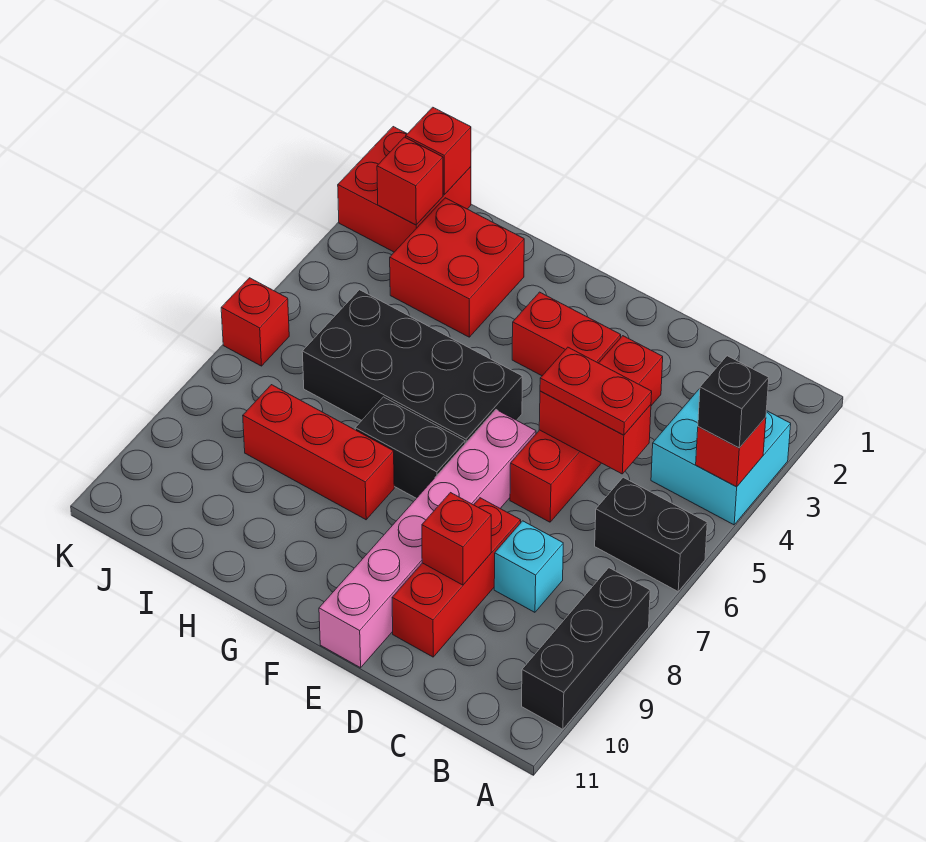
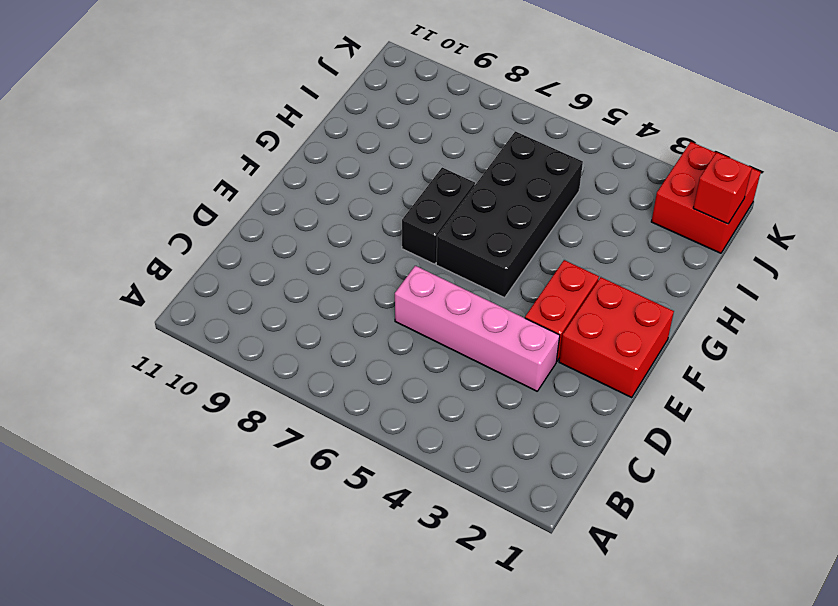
pink brick D3:D6 level 1 -> red brick D3:D6 level 1
red brick E1:F2 level 1 -> red brick H2:I3 level 1
none -> cyan brick A3:B4 level 1
none -> black brick A6:B6 level 1
none -> black brick A8:A10 level 1

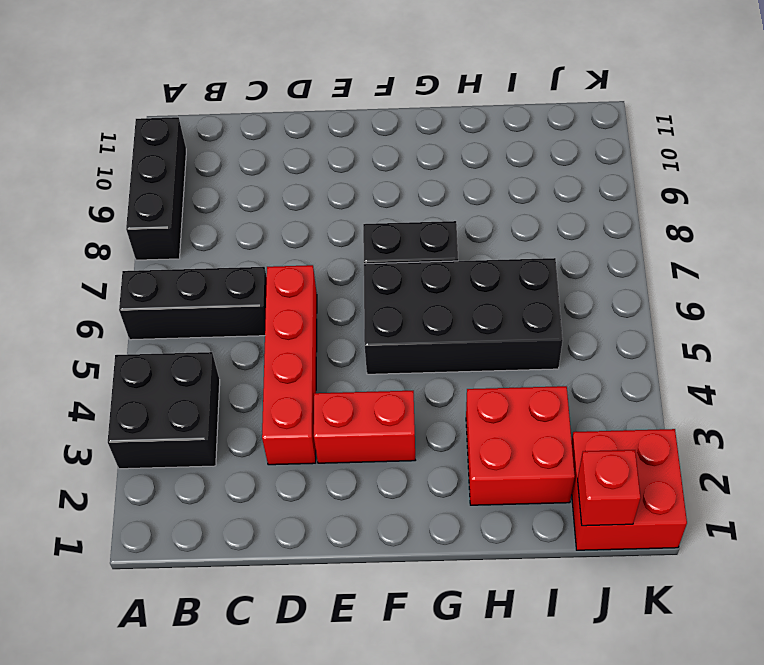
black brick A3:B4 level 1 -> cyan brick A3:B4 level 1
black brick A6:C6 level 1 -> black brick A6:B6 level 1
none -> cyan brick C8 level 1
none -> red brick D8:D10 level 1
none -> pink brick E6:E11 level 1

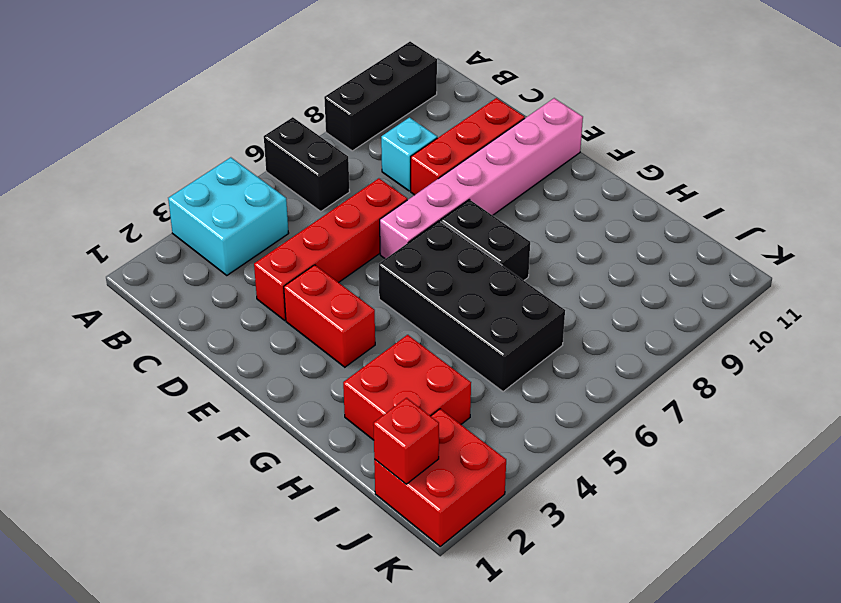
none -> red brick G8:I8 level 1
none -> red brick K6 level 1
none -> red brick A4 level 2

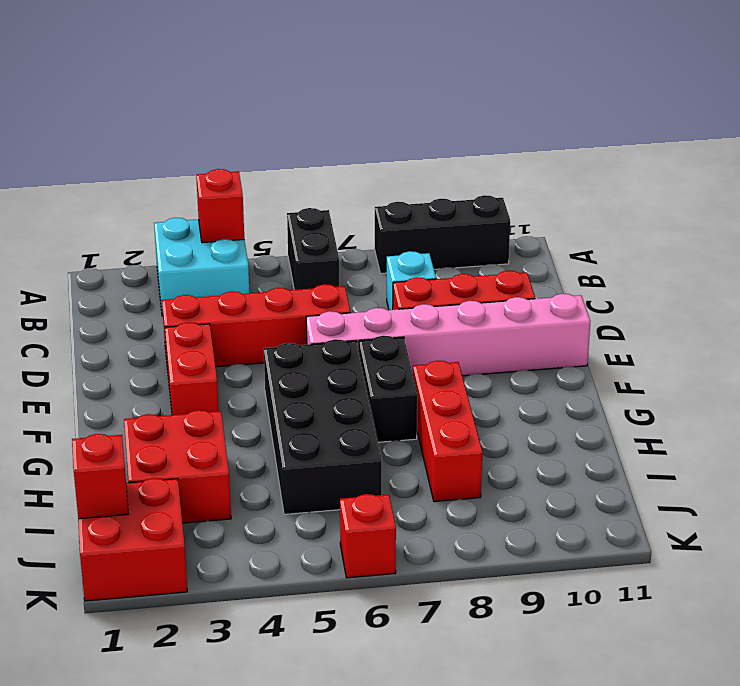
none -> red brick C5:D5 level 2
none -> red brick D9 level 2
none -> red brick J2 level 2

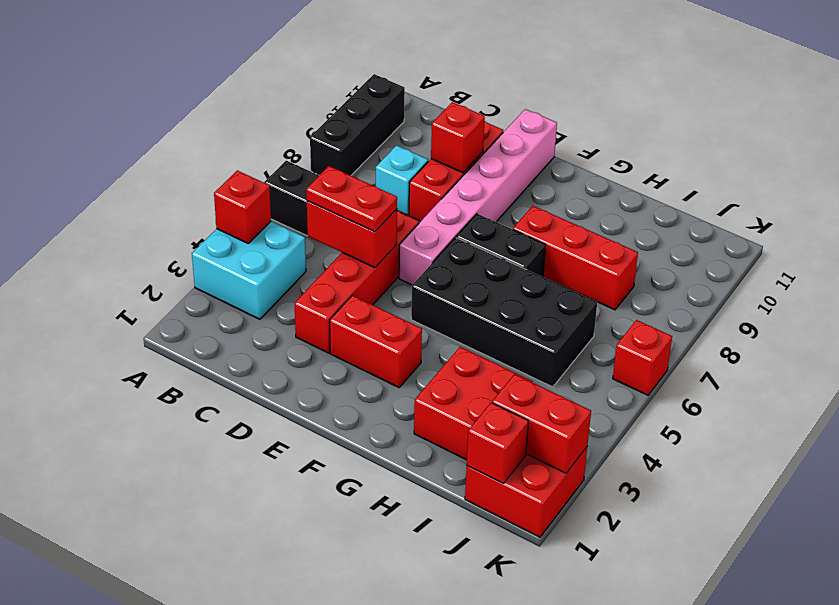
red brick J2:K2 level 2 -> red brick J2 level 2
none -> black brick A4 level 3

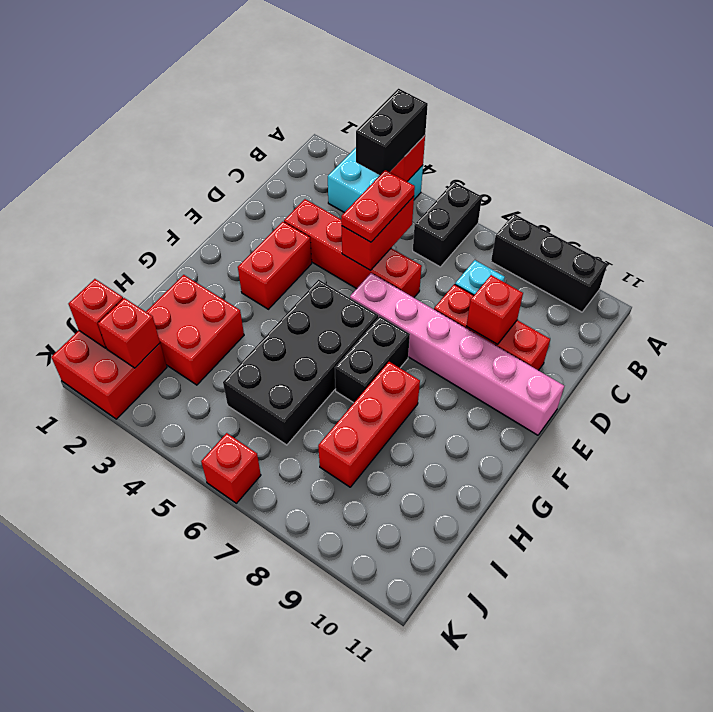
black brick A4:B4 level 3 -> black brick A4 level 3

